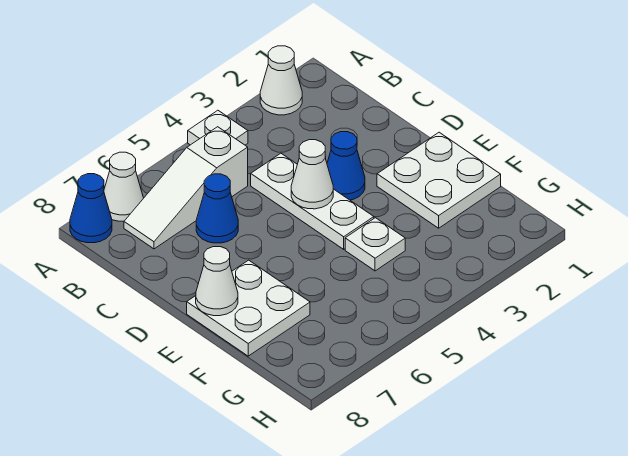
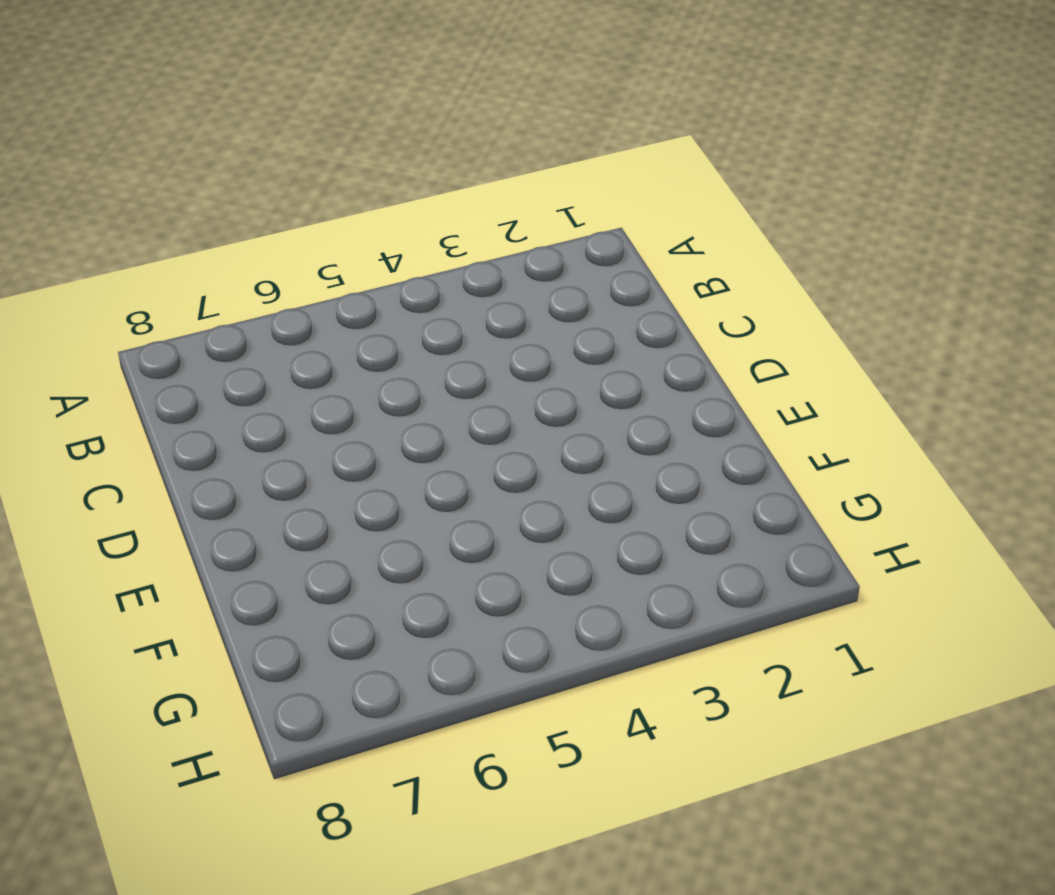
none -> white cone A2 level 1
none -> white plate A4 level 1
none -> white cone A7 level 1

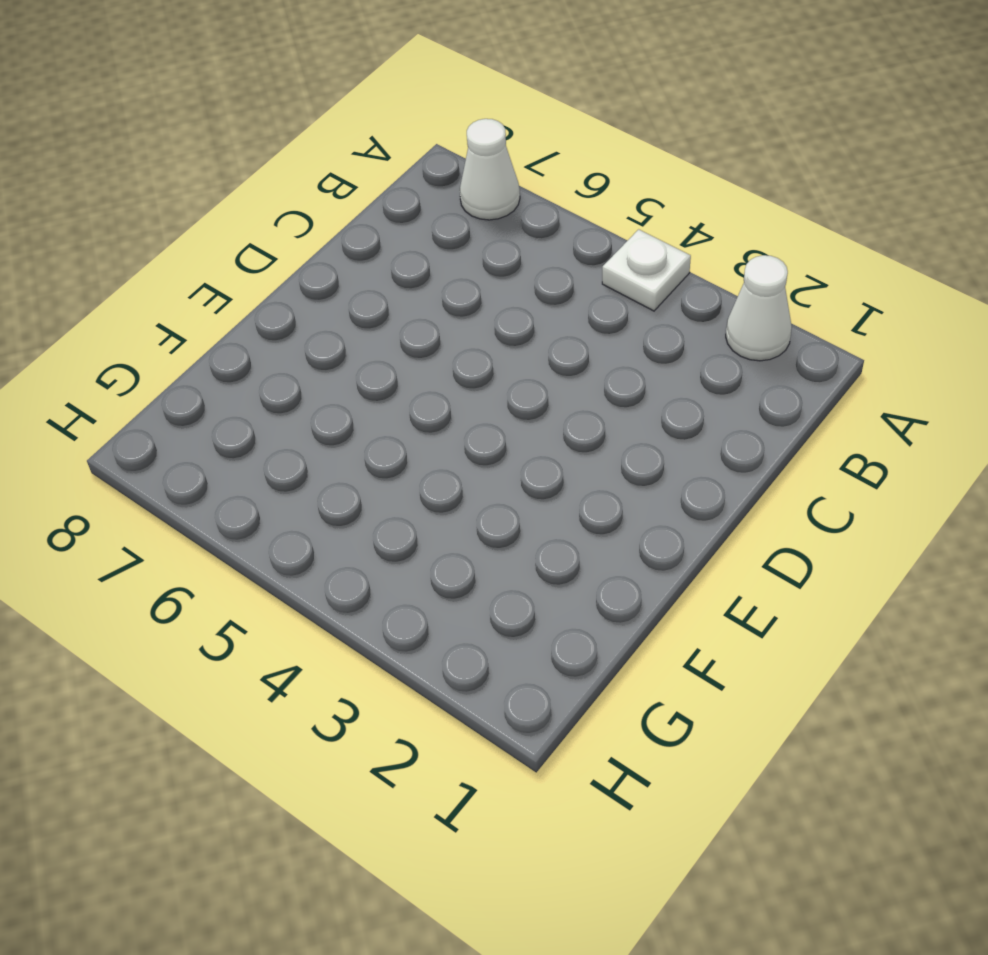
none -> blue cone A8 level 1
none -> white slope B5:B7 level 1 top 5
none -> white plate C4:E4 level 1

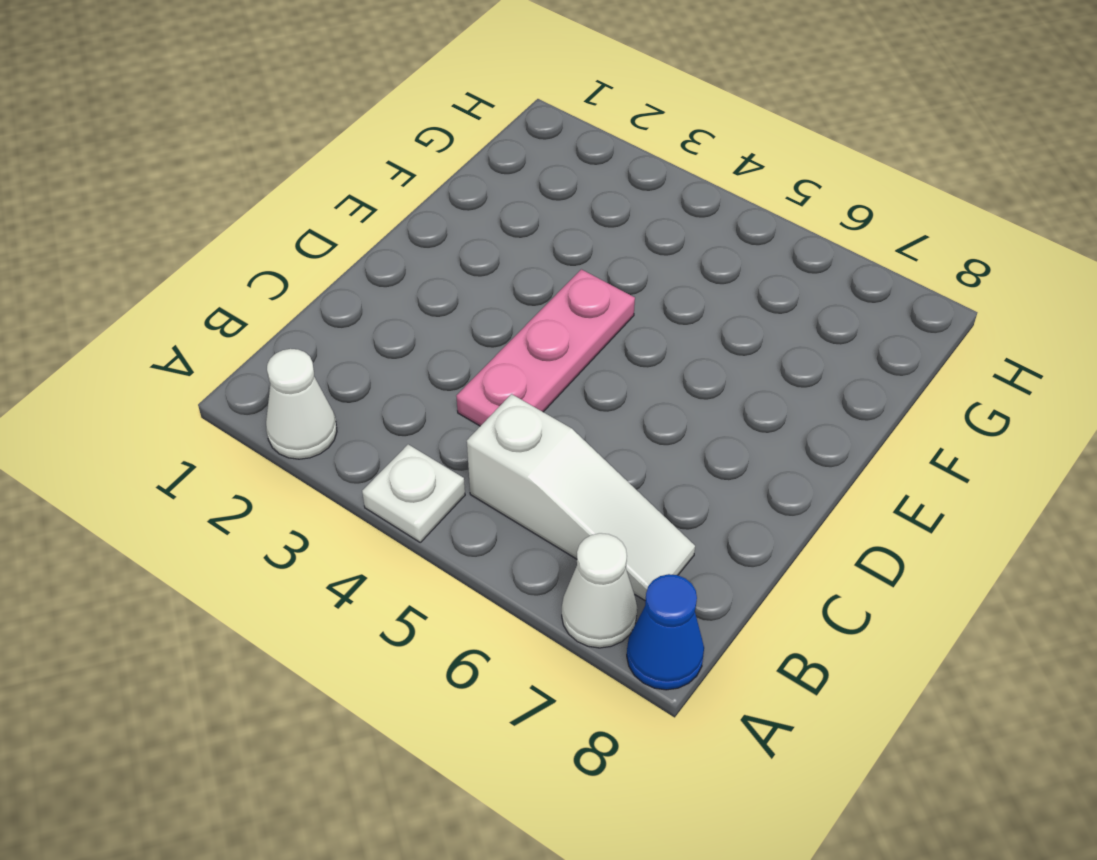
pink plate C4:E4 level 1 -> white plate C4:E4 level 1
none -> blue cone C6 level 1
none -> blue cone D3 level 1
none -> white plate E1:F2 level 1

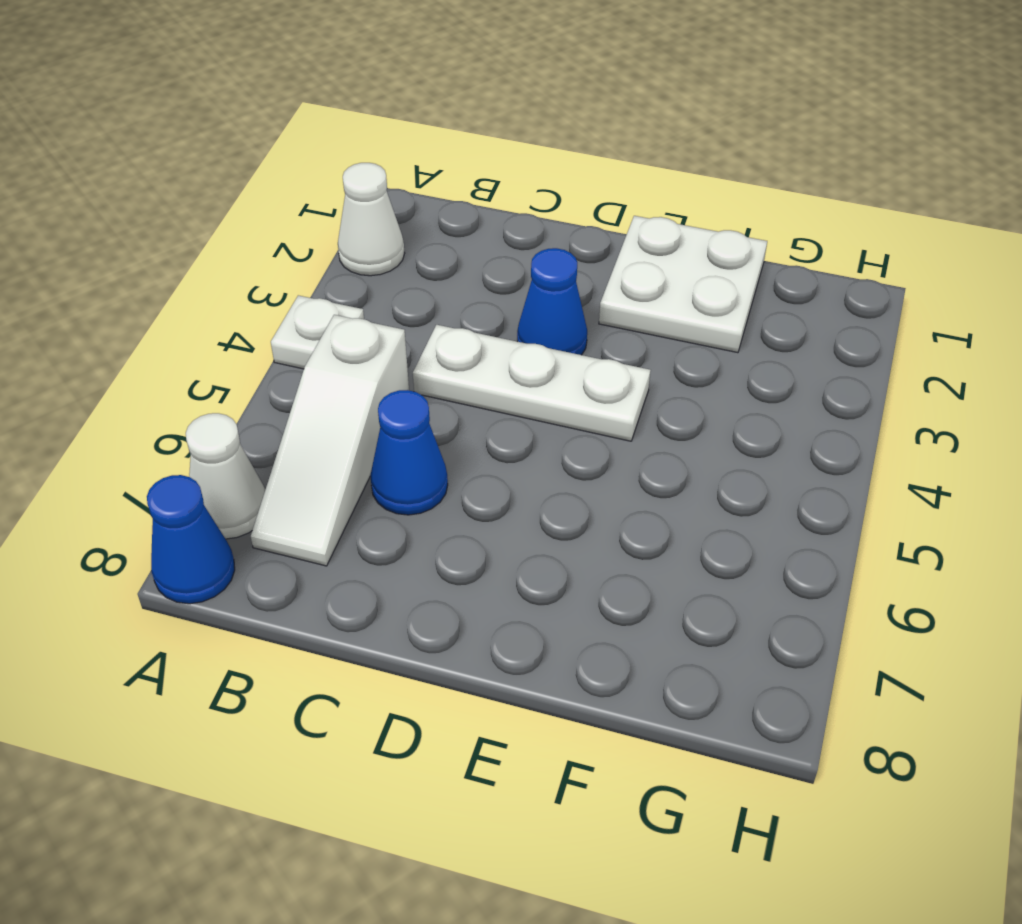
none -> white plate E7:F8 level 1
none -> white plate F4 level 1
none -> white cone D4 level 2

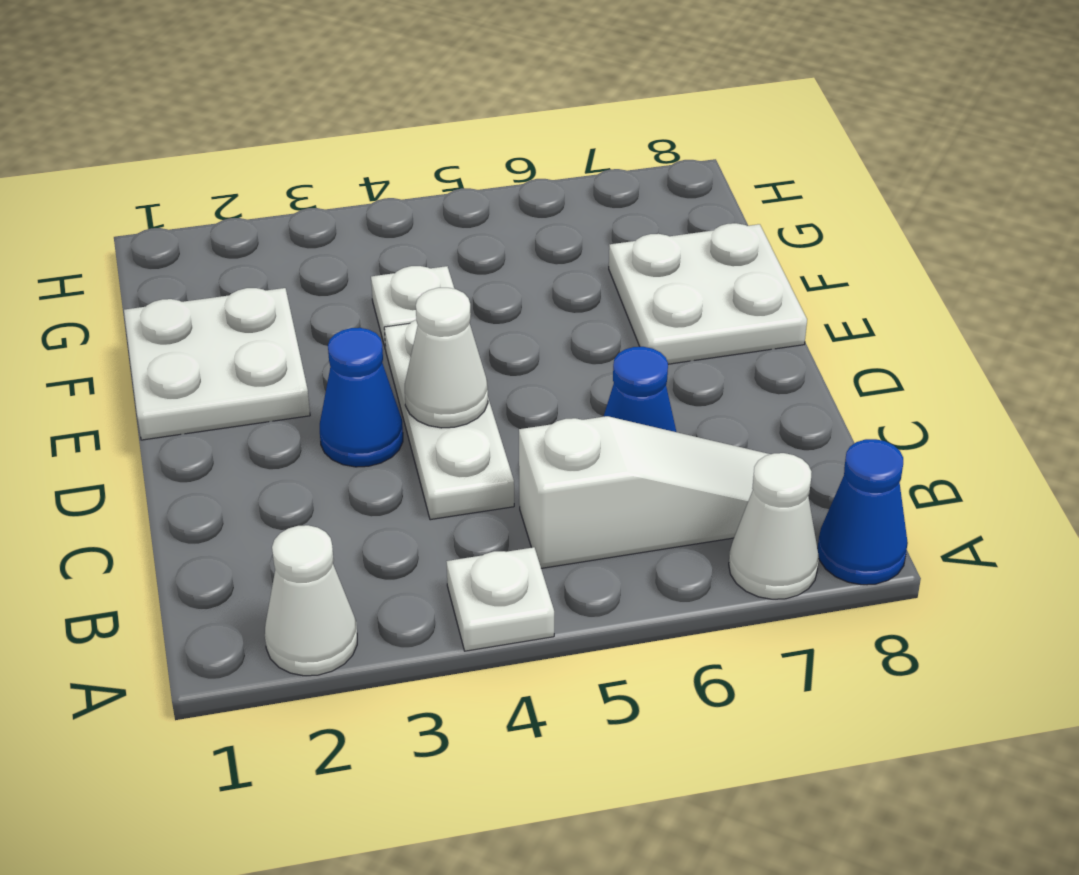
none -> white cone E8 level 2

